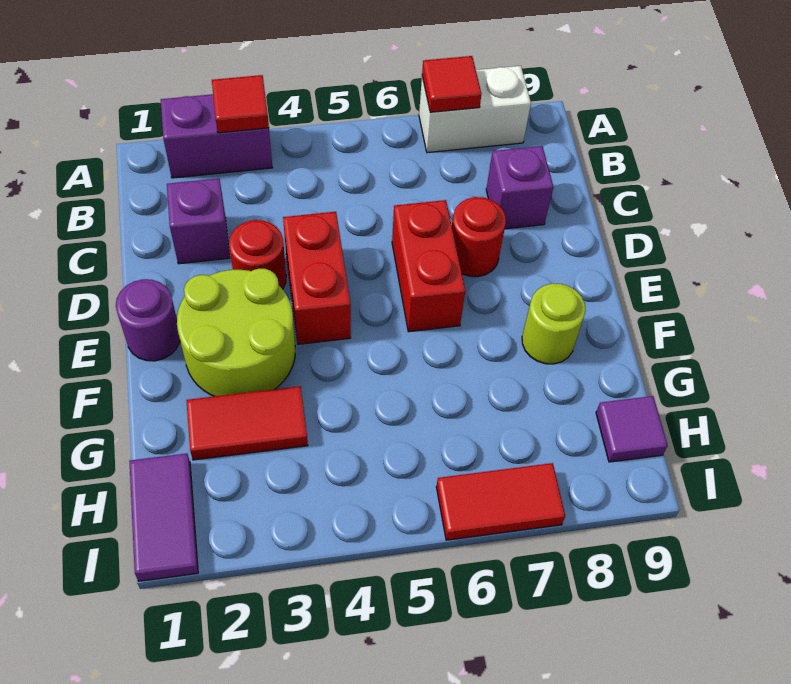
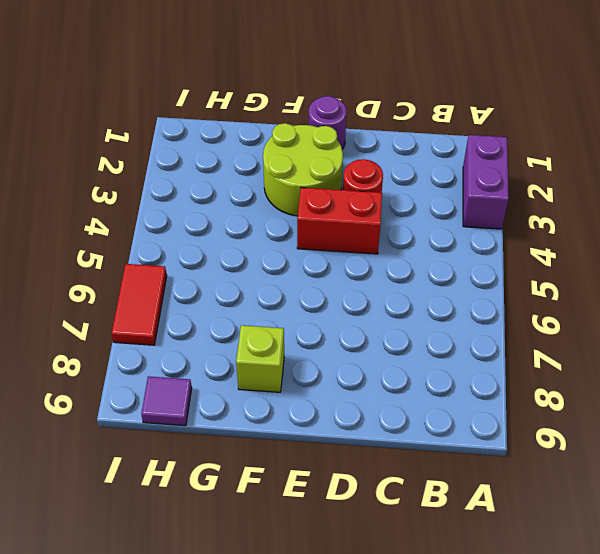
lime brick F8 level 1 -> lime round brick F8 level 1
none -> white brick A7:A8 level 1
none -> purple brick C2 level 1
none -> purple brick C8 level 1

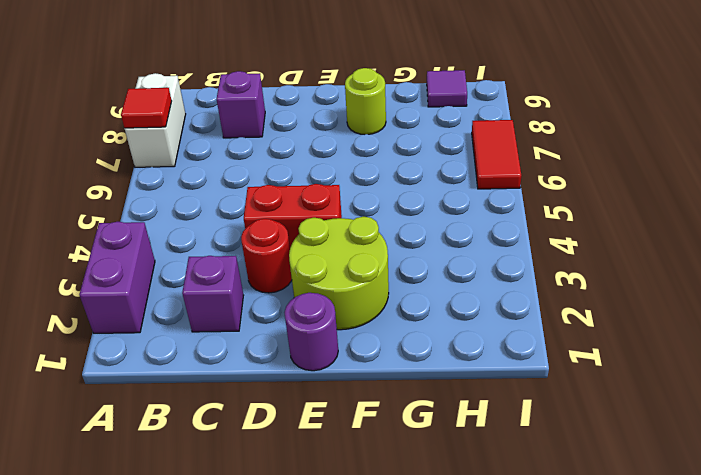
none -> red brick D6:E6 level 1
none -> red round brick D7 level 1
none -> red tile G2:G3 level 1

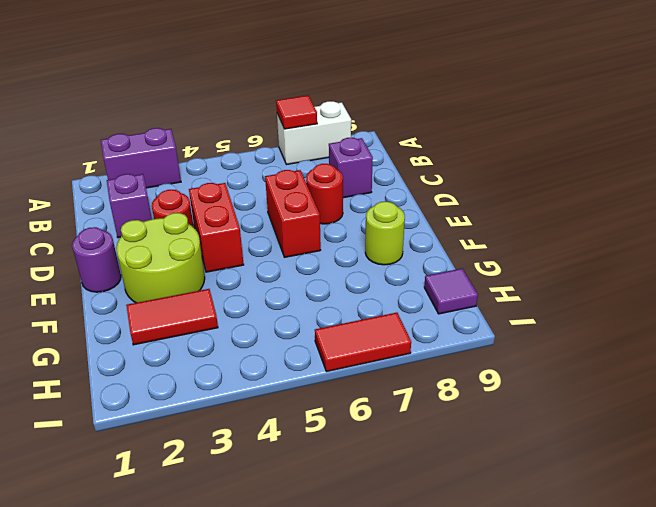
none -> purple tile H1:I1 level 1
none -> red tile A3 level 2

